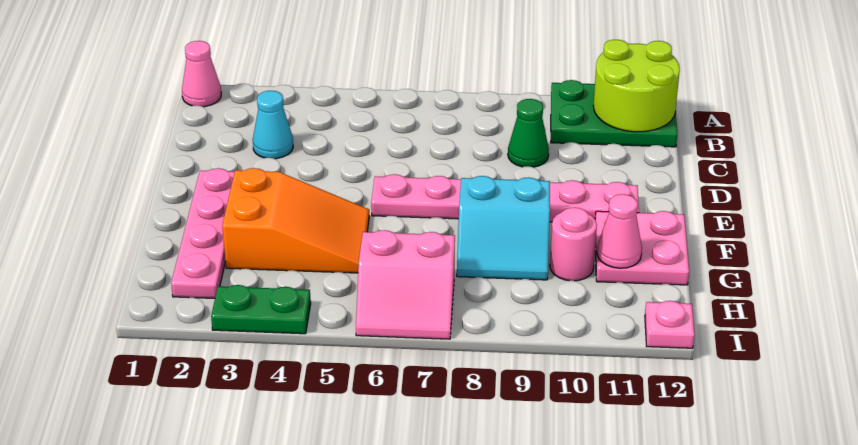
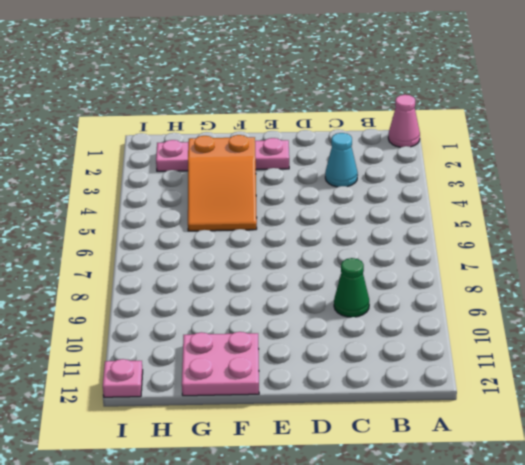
none -> green plate A10:B12 level 1
none -> pink plate E6:E11 level 1
none -> cyan slope F8:G9 level 1 top F

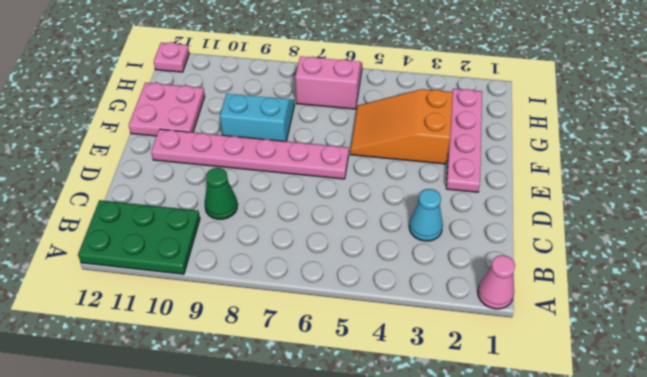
none -> pink round brick G10 level 1
none -> green plate I3:I4 level 1
none -> lime round brick A11:B12 level 2

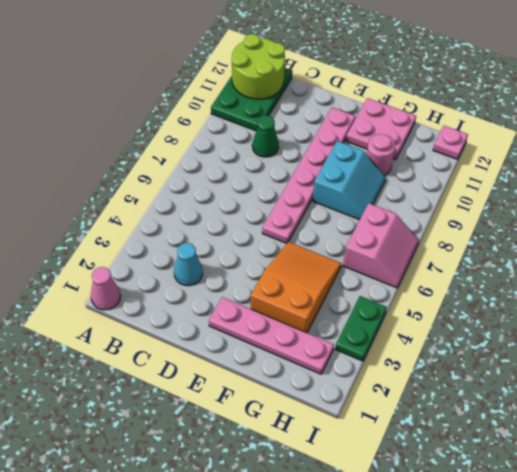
none -> pink cone G11 level 2

